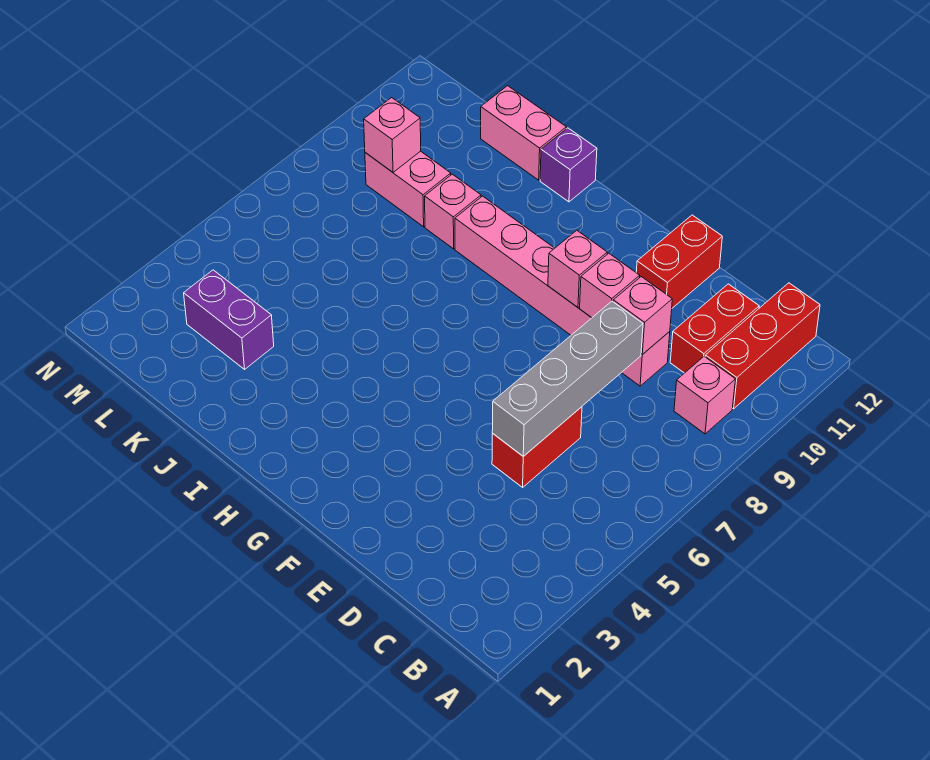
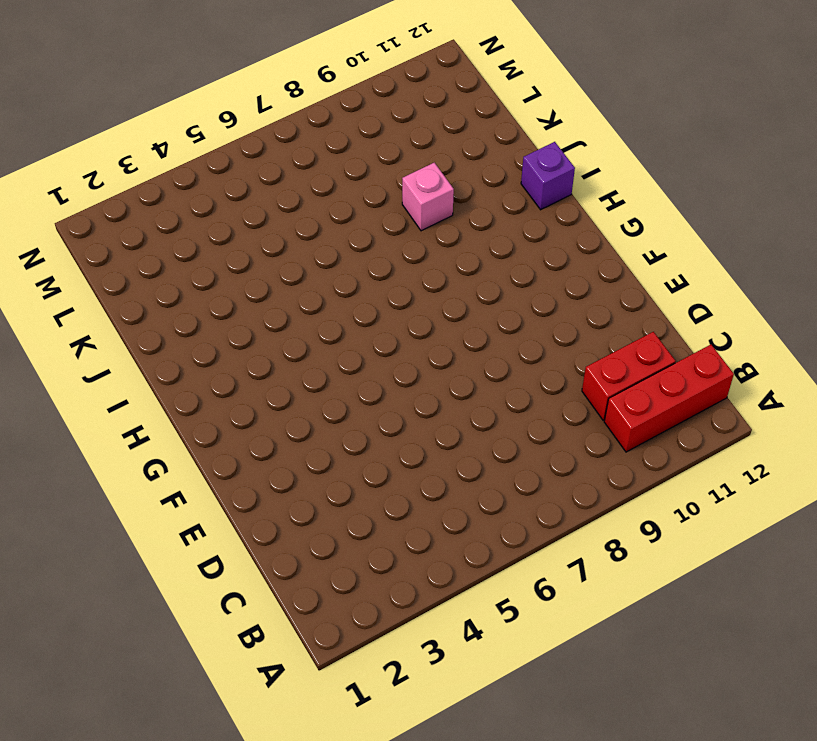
none -> pink brick B9 level 1
none -> red brick D5:D6 level 1
none -> pink brick D9:I9 level 1

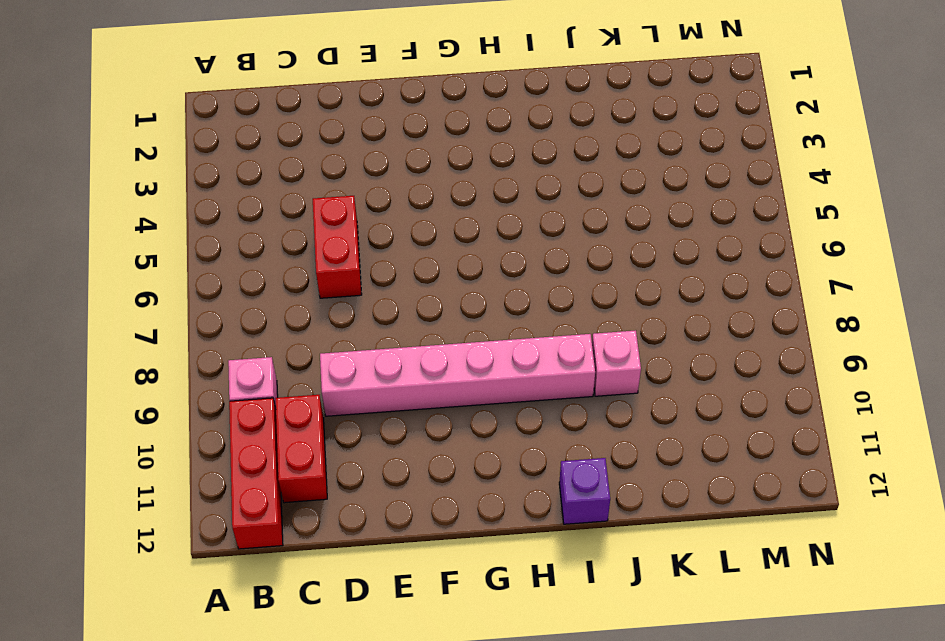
none -> red brick E11:E12 level 1
none -> pink brick J12:K12 level 1
none -> purple brick K3:L3 level 1

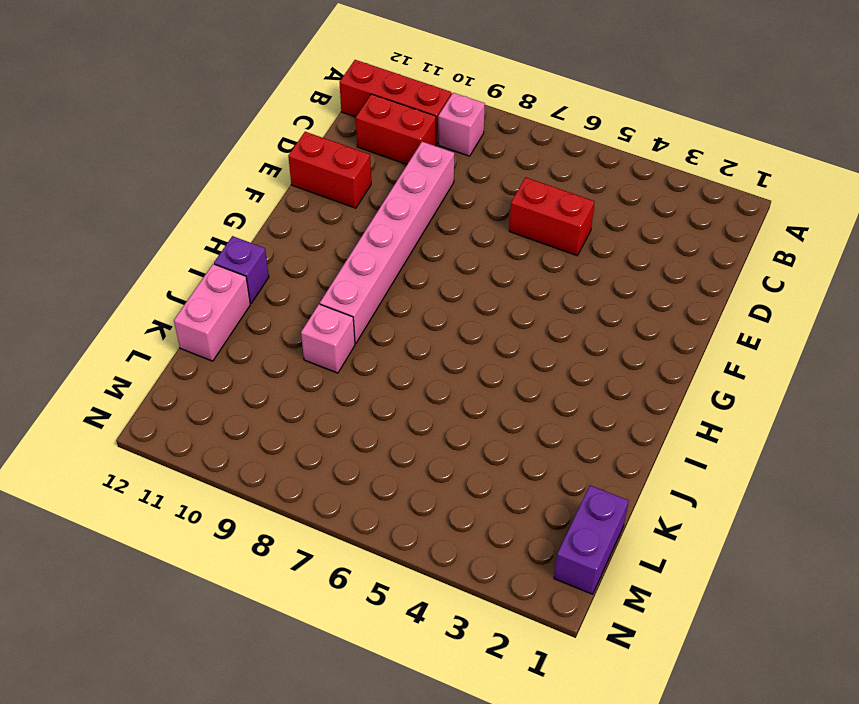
purple brick L1:M1 level 1 -> purple brick K3:L3 level 1
none -> pink brick K9:L9 level 1
none -> grey brick D5:D8 level 2
none -> pink brick D9 level 2

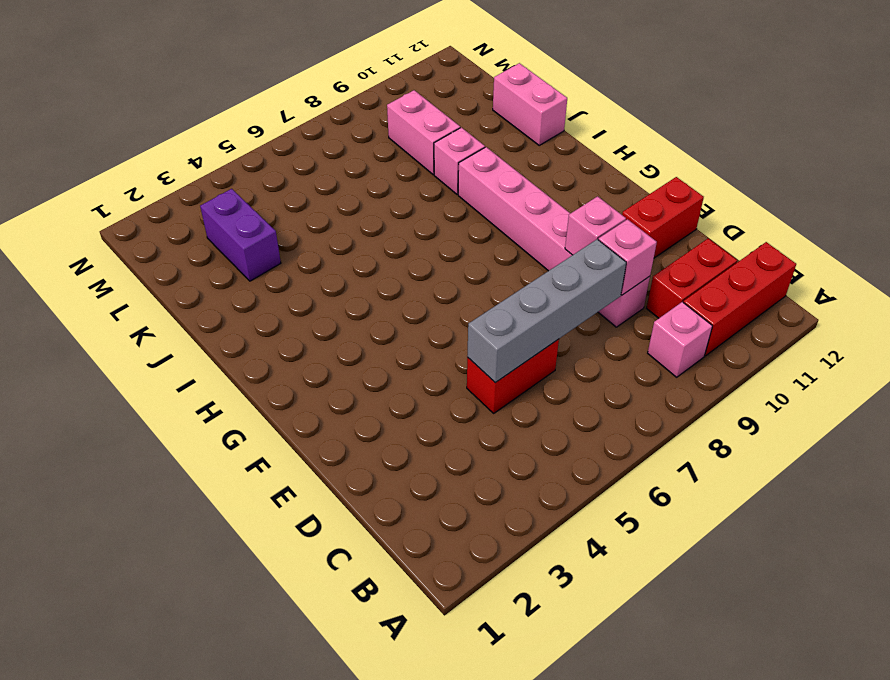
none -> purple brick I12 level 1
none -> pink brick F9 level 2
none -> pink brick L9 level 2

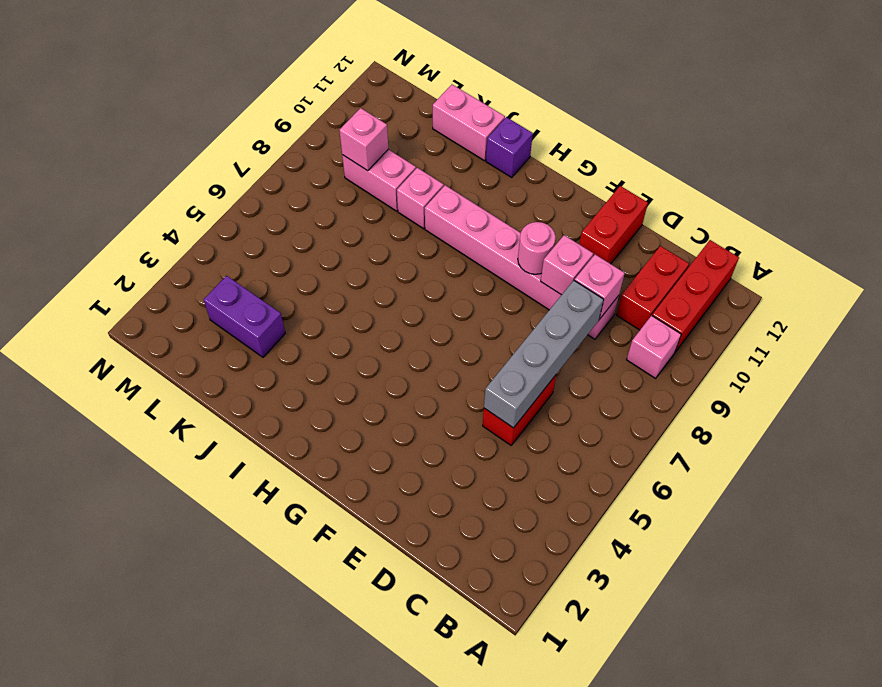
pink round brick F9 level 2 -> pink brick F9 level 2

